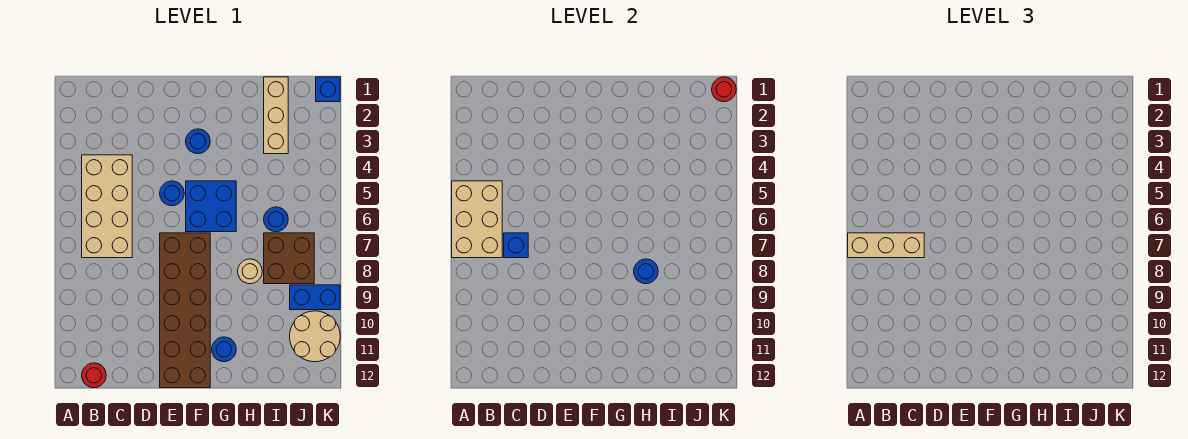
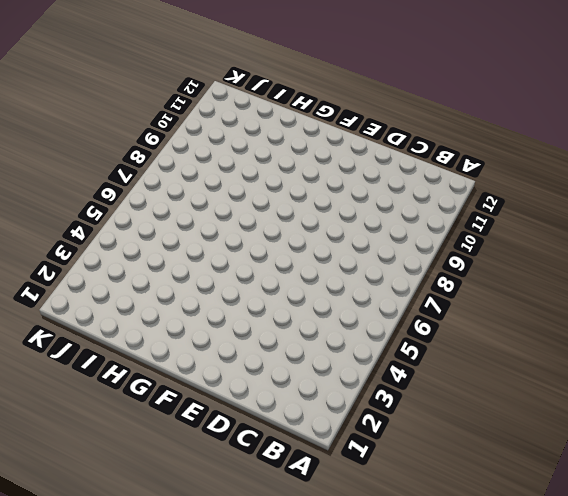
none -> tan brick B4:C7 level 1
none -> red round brick B12 level 1
none -> blue round brick E5 level 1

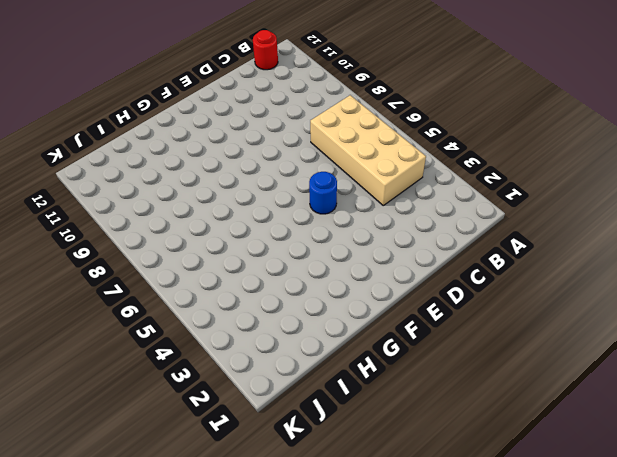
none -> brown brick E7:F12 level 1
none -> blue round brick F3 level 1
none -> blue brick F5:G6 level 1

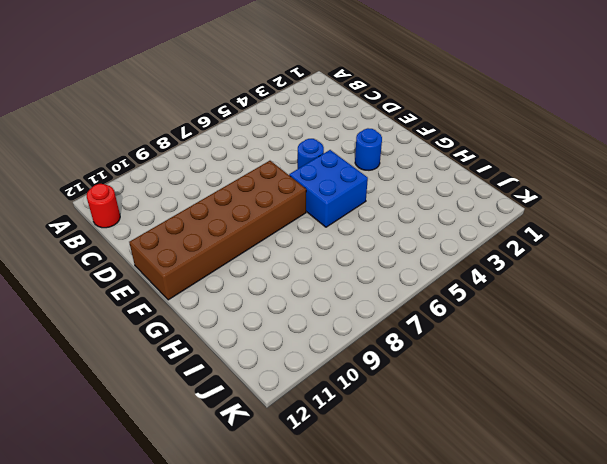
none -> tan brick B4:C7 level 1
none -> blue round brick G11 level 1
none -> tan round brick H8 level 1

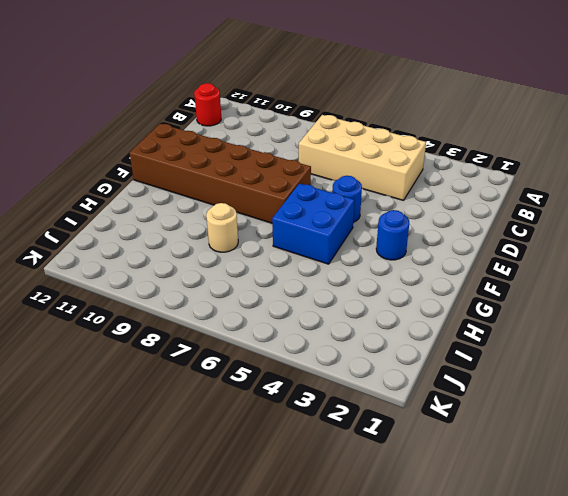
none -> blue round brick G11 level 1
none -> tan brick I1:I3 level 1
none -> blue round brick I6 level 1

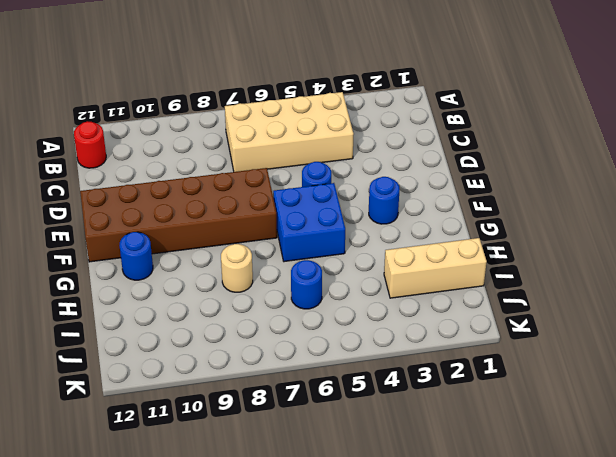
none -> brown brick I7:J8 level 1
none -> blue brick J9:K9 level 1
none -> tan round brick J10:K11 level 1

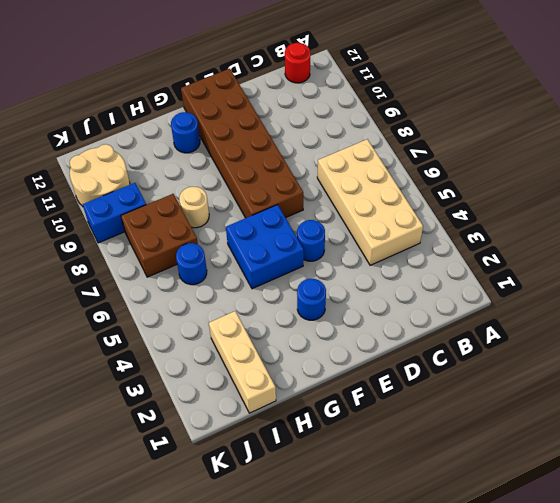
none -> blue brick K1 level 1
none -> tan brick A5:B7 level 2
none -> blue brick C7 level 2

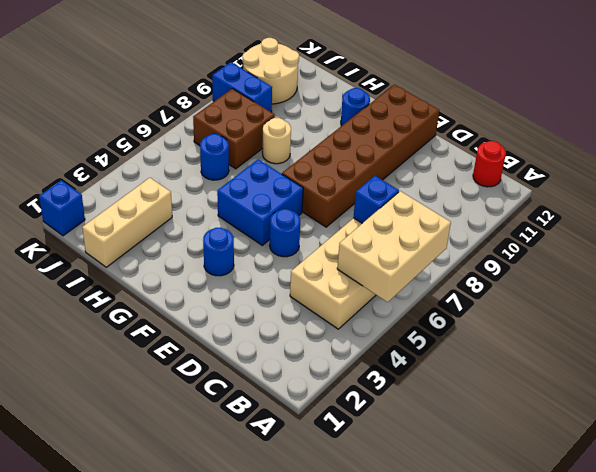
none -> blue round brick H8 level 2
none -> red round brick K1 level 2
none -> tan brick A7:C7 level 3

